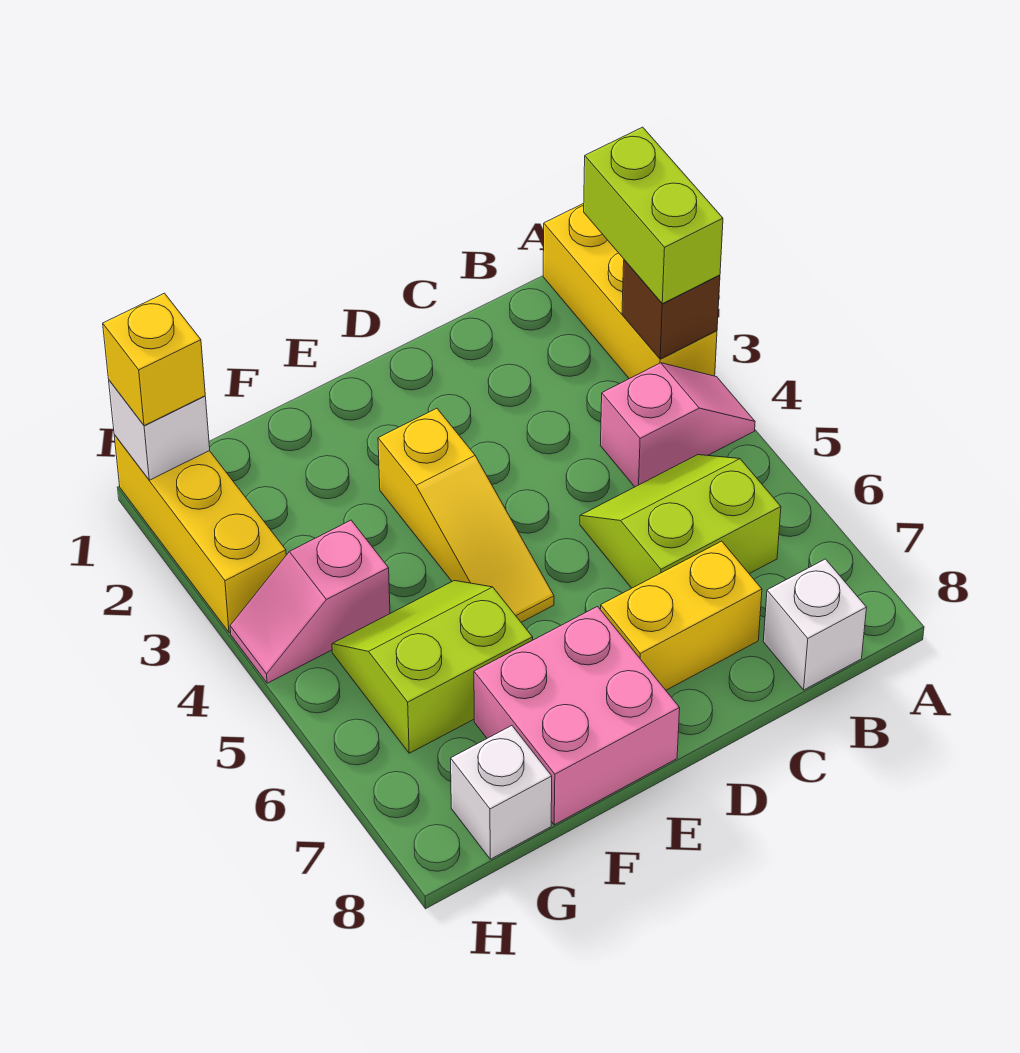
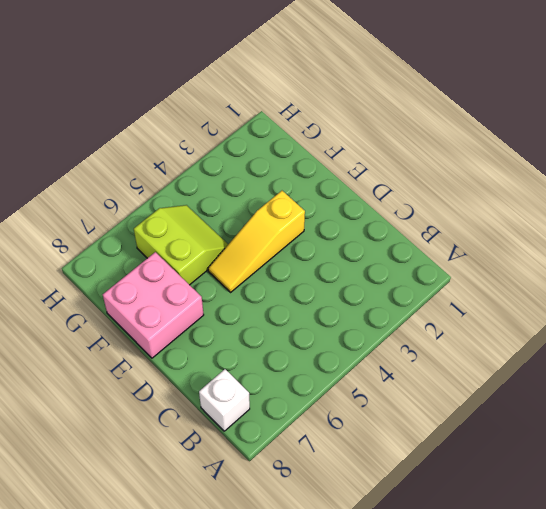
none -> yellow brick A1:A3 level 1
none -> pink slope A4:B4 level 1 top B
none -> lime slope B5:C6 level 1 top 6

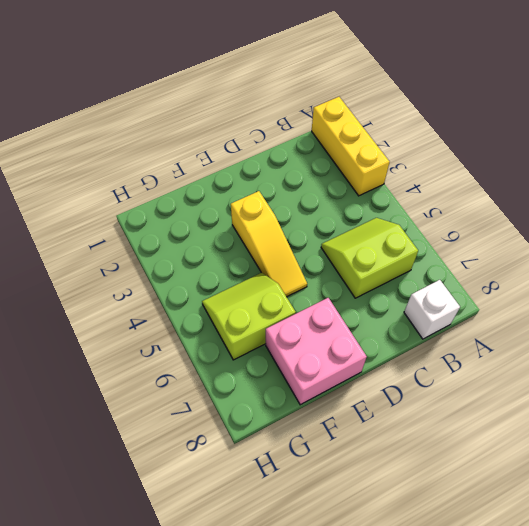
none -> pink slope A4:B4 level 1 top B
none -> yellow brick C7:D7 level 1
none -> pink slope G4:H4 level 1 top G

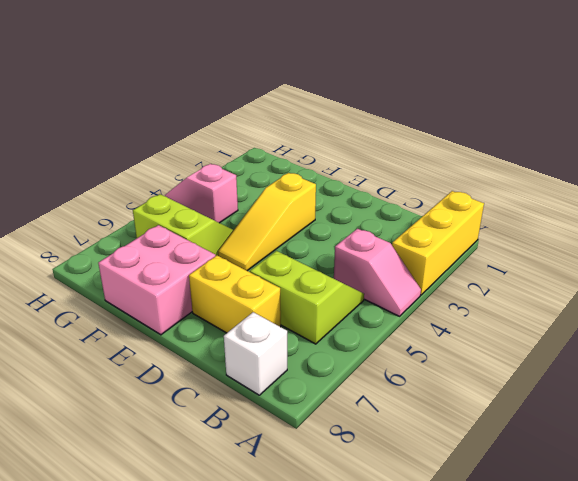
none -> white brick G8 level 1
none -> yellow brick H1:H3 level 1
none -> brown brick A3 level 2

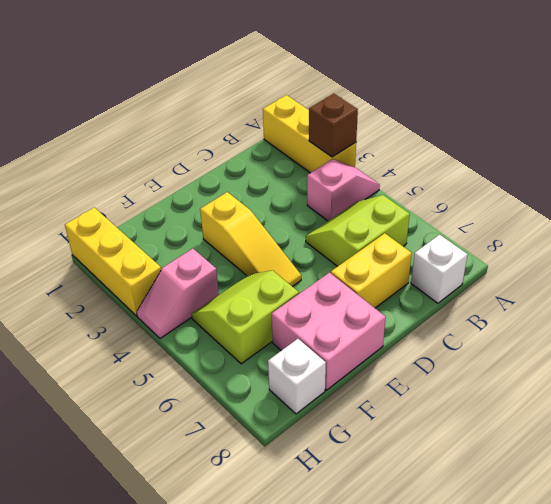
none -> white brick H1 level 2
none -> lime brick A2:A3 level 3
none -> yellow brick H1 level 3

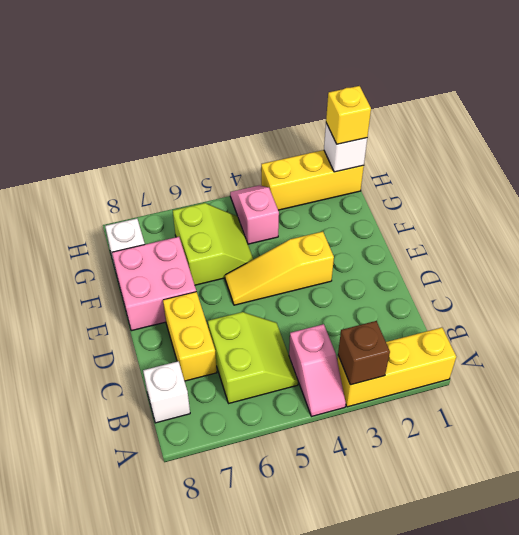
none -> lime brick A2:A3 level 3

